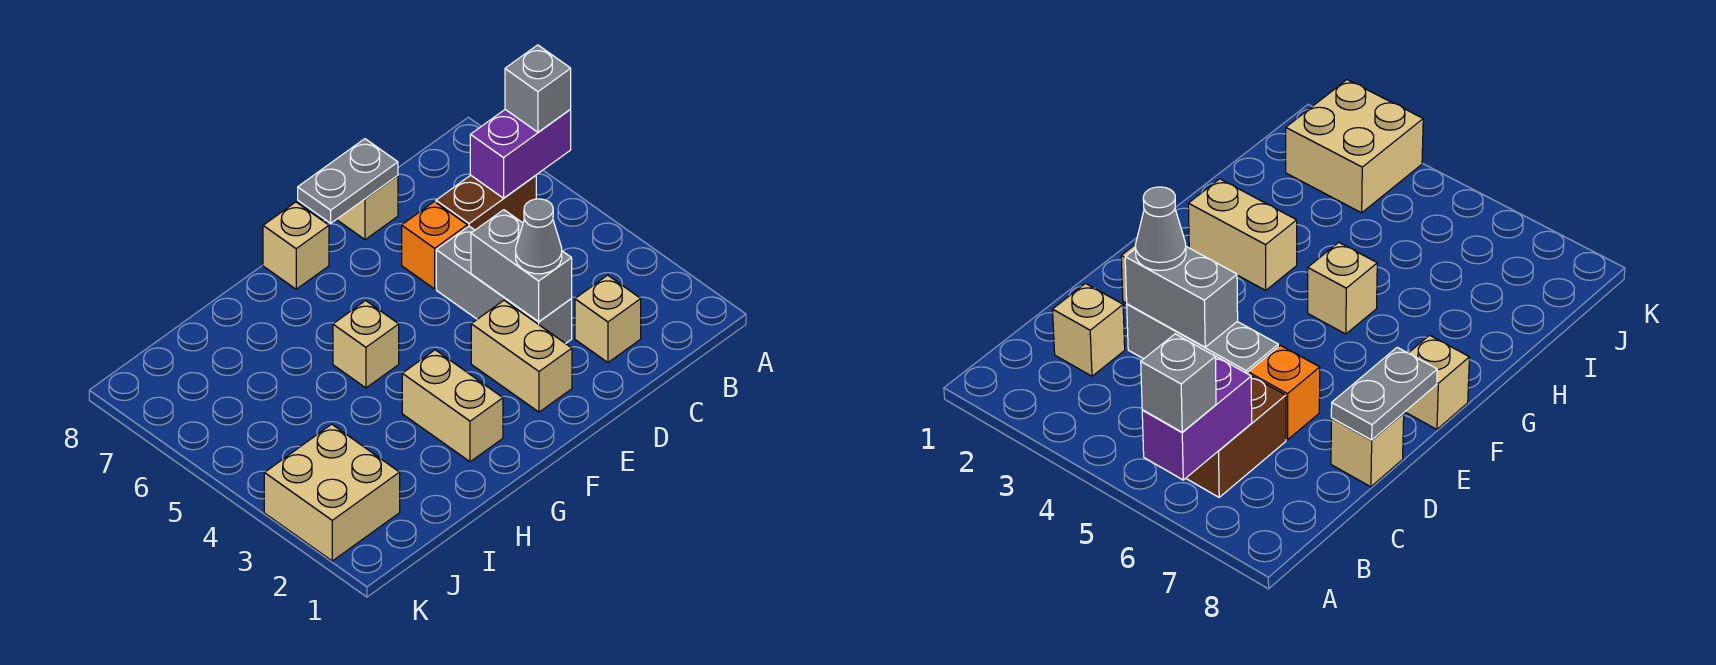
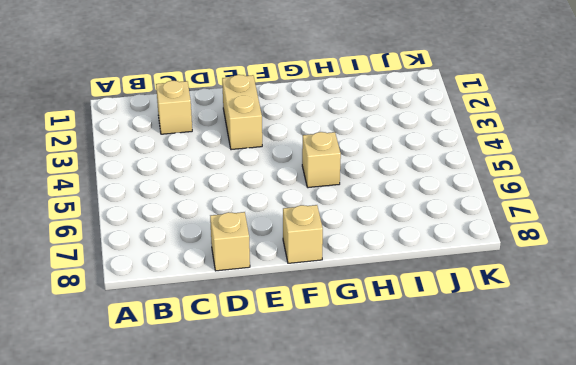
none -> brown brick B6:C6 level 1
none -> grey brick D3:D5 level 1
none -> orange brick D6 level 1

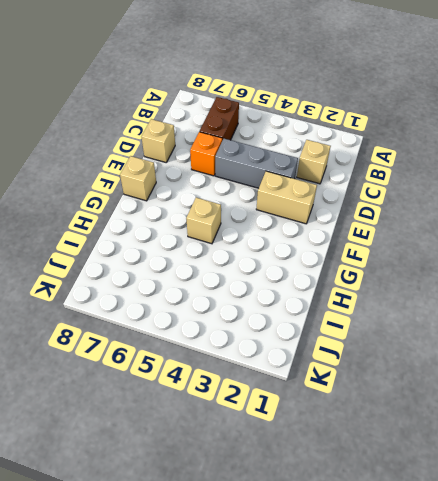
none -> tan brick G2:G3 level 1
none -> tan brick J2:K3 level 1
none -> purple brick A6:B6 level 2

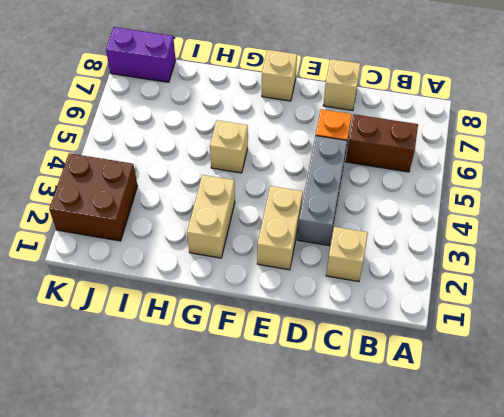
brown brick J2:K3 level 1 -> tan brick J2:K3 level 1
purple brick J8:K8 level 1 -> purple brick A6:B6 level 2
none -> grey brick D3:D4 level 2
none -> grey plate D8:E8 level 2
none -> grey brick A6 level 3

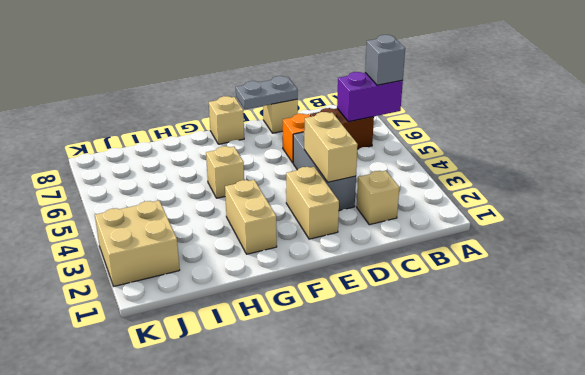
tan brick D3:D4 level 2 -> grey brick D3:D4 level 2
none -> grey cone D3 level 3

